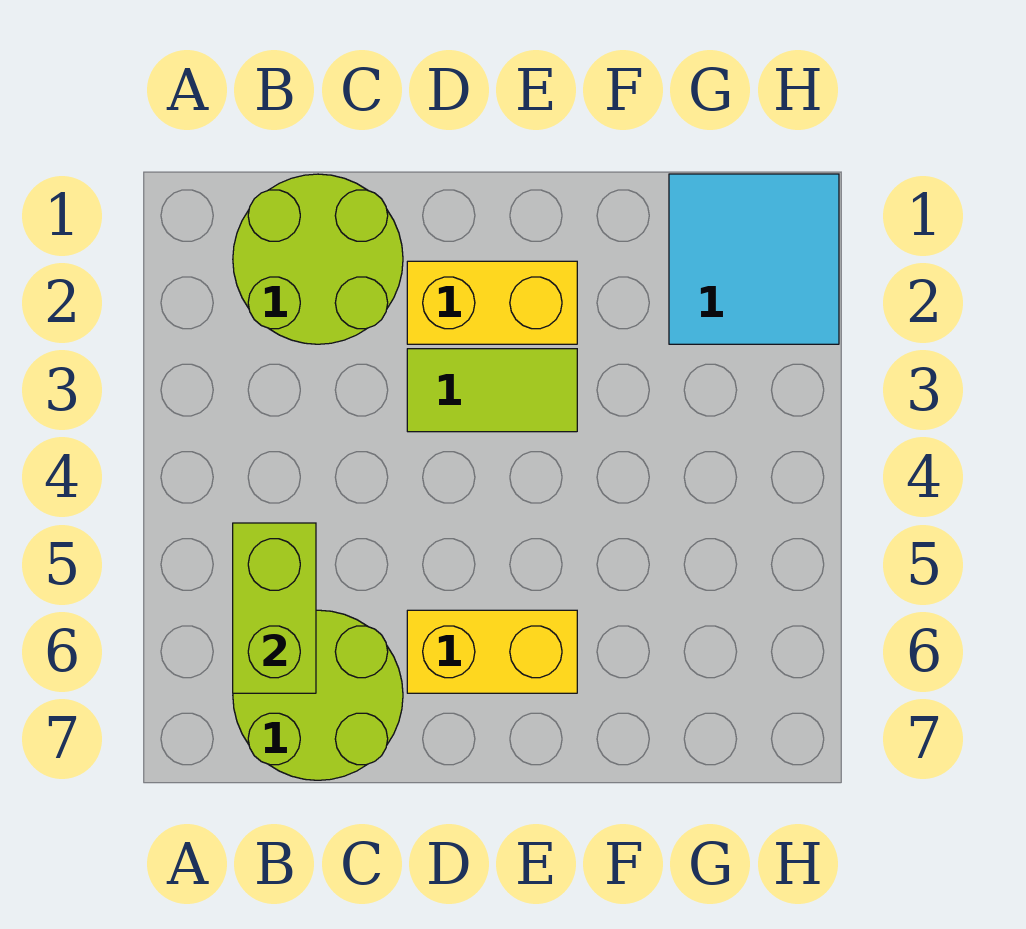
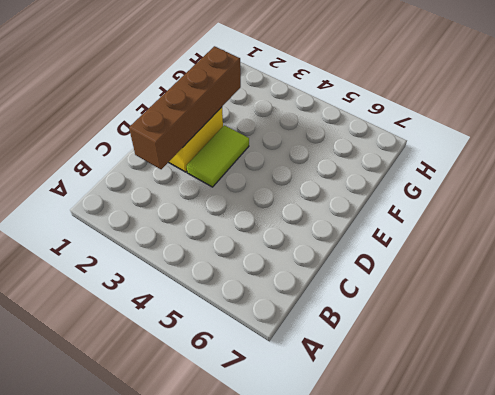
brown brick C2:F2 level 2 -> none
none -> lime round brick B1:C2 level 1
none -> lime round brick B6:C7 level 1

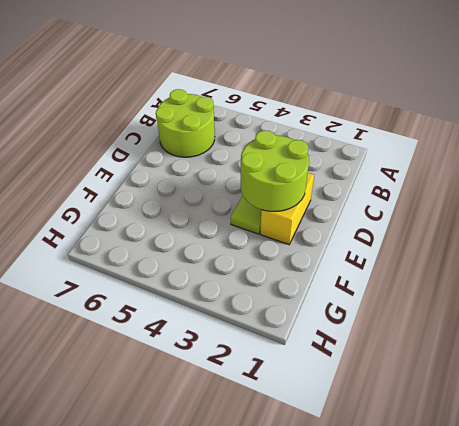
lime round brick D2:E3 level 2 -> lime round brick B1:C2 level 1
none -> yellow brick D6:E6 level 1
none -> cyan tile G1:H2 level 1

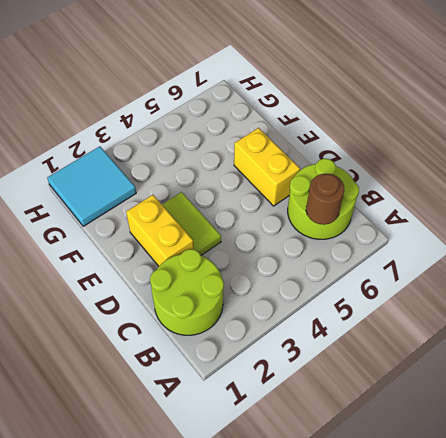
brown round brick B6 level 2 -> lime brick B5:B6 level 2

